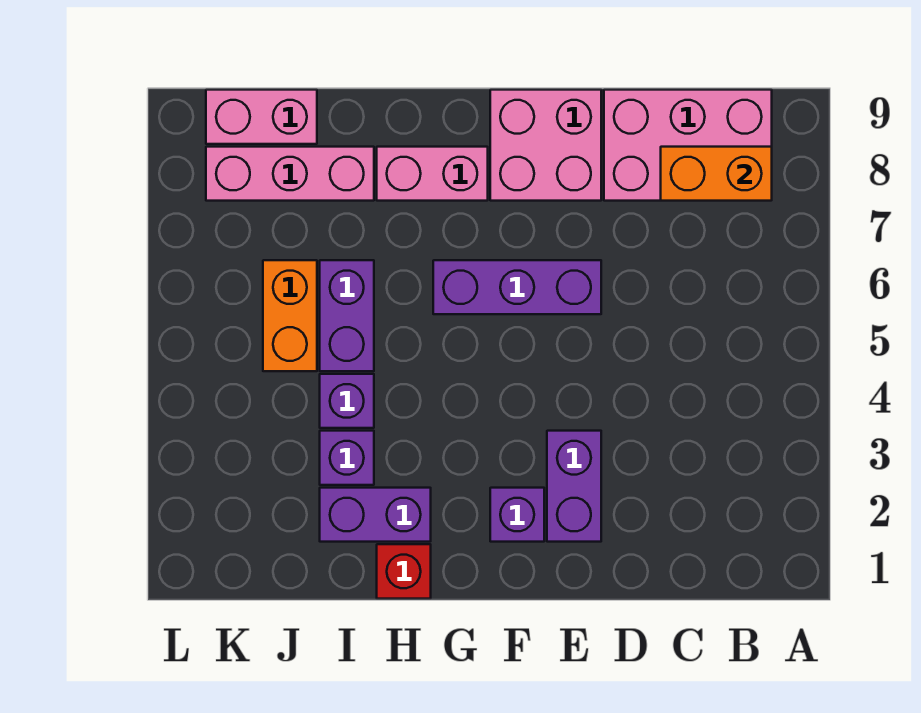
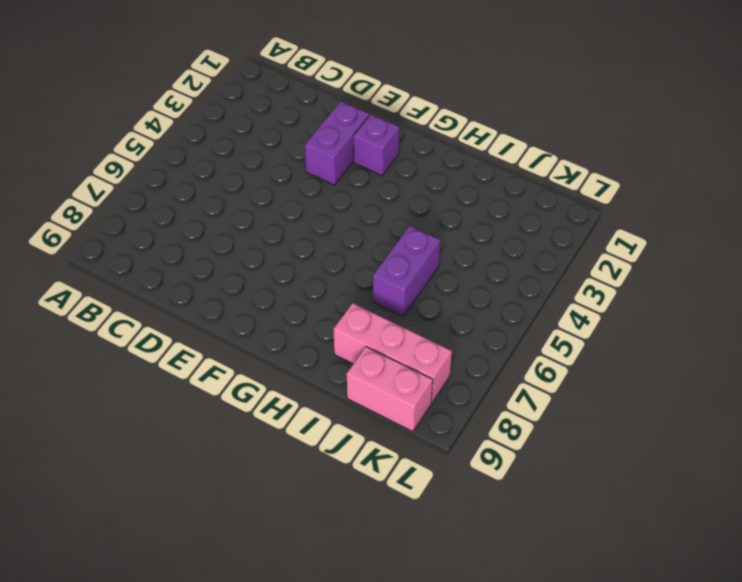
none -> pink brick B8:D9 level 1
none -> purple brick E6:G6 level 1
none -> pink brick E8:F9 level 1

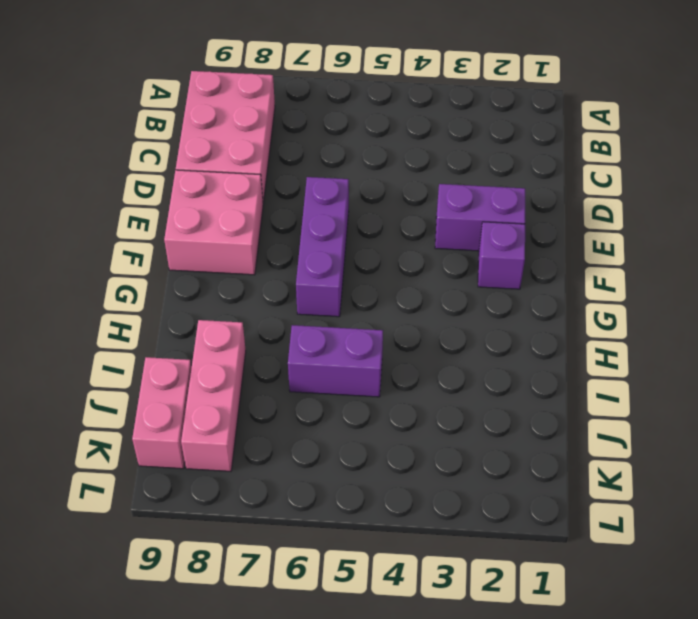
none -> pink brick G8:H8 level 1
none -> red brick H1 level 1
none -> purple brick H2:I2 level 1

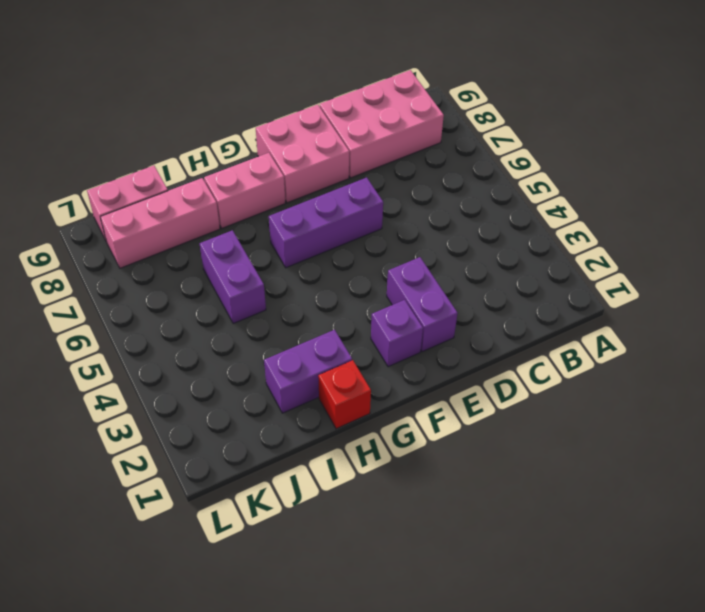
none -> purple brick I3 level 1
none -> purple brick I4 level 1
none -> orange brick J5:J6 level 1

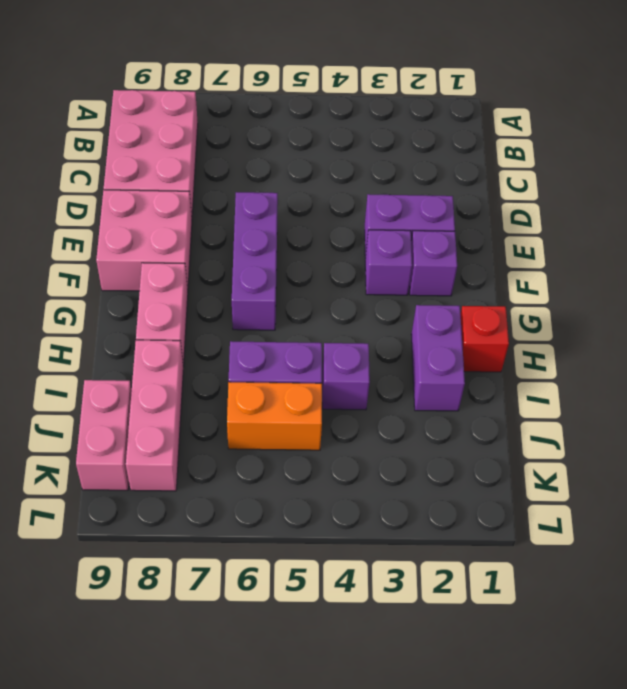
purple brick F3 level 1 -> purple brick I3 level 1
none -> orange brick B8:C8 level 2

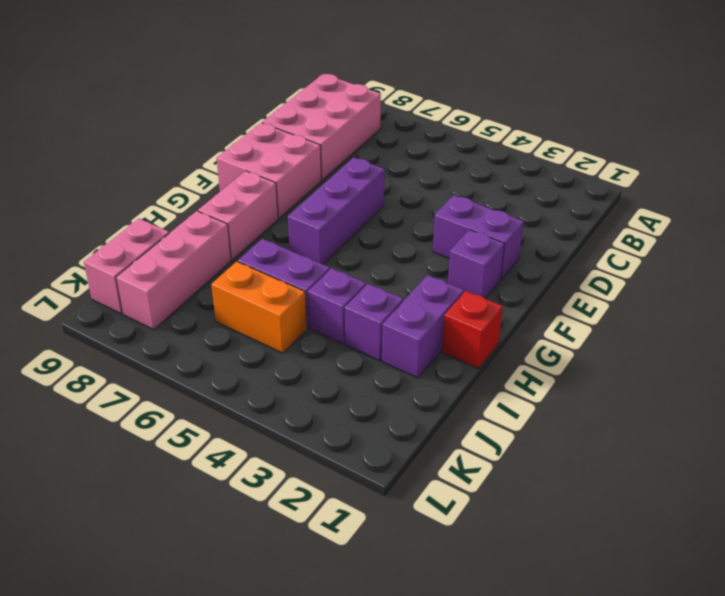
none -> orange brick B8:C8 level 2

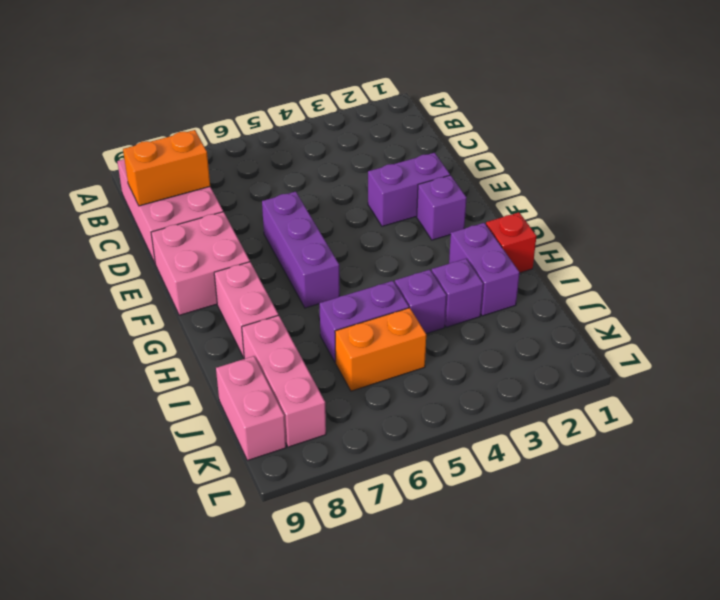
orange brick C8:C9 level 2 -> orange brick B8:C8 level 2

